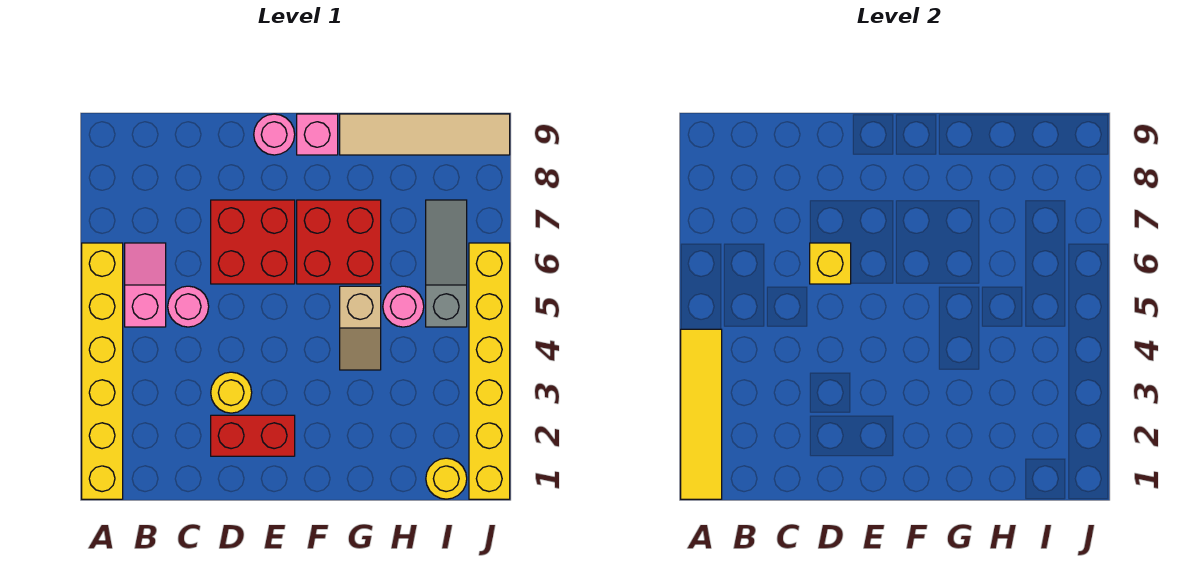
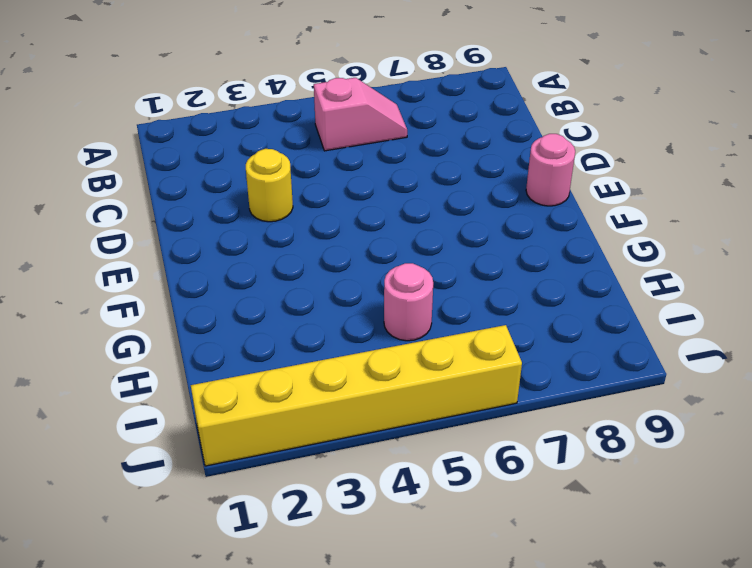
none -> yellow brick A1:A6 level 1
none -> pink round brick C5 level 1
none -> red brick D2:E2 level 1

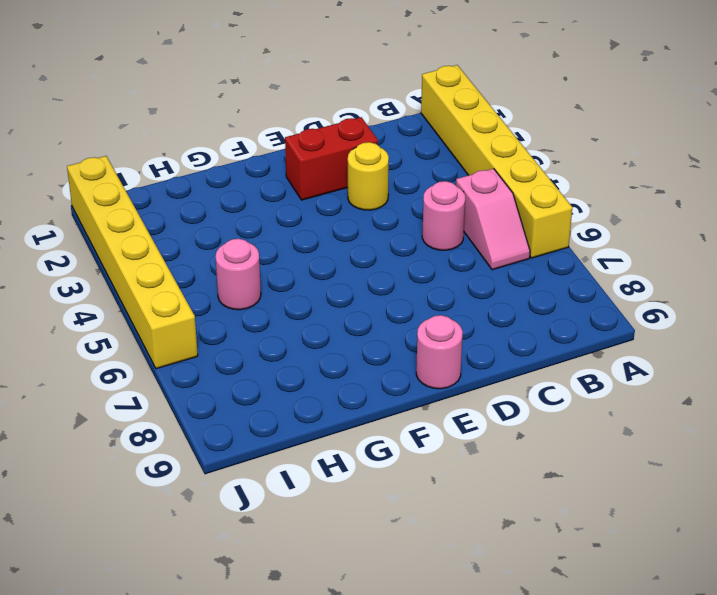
none -> red brick D6:E7 level 1
none -> red brick F6:G7 level 1
none -> pink brick F9 level 1

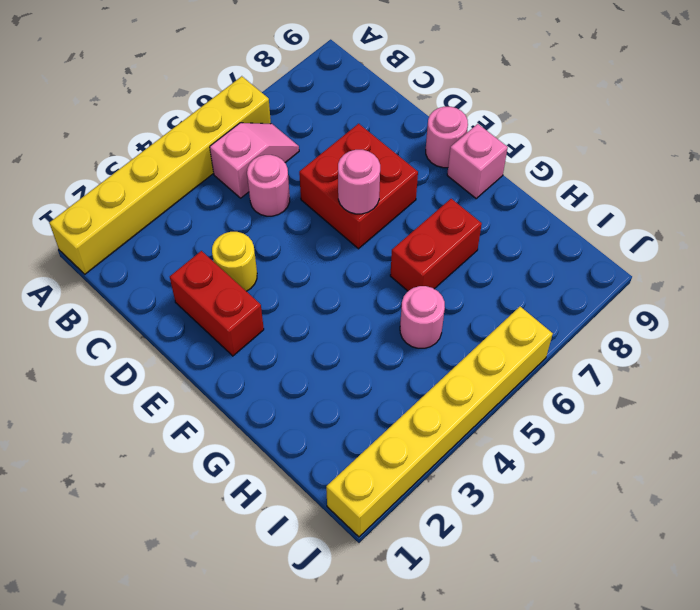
pink round brick E6 level 2 -> none
red brick G6:G7 level 1 -> red brick F6:G7 level 1
none -> tan slope G4:G5 level 1 top 5
none -> tan tile G9:J9 level 1
none -> yellow round brick I1 level 1

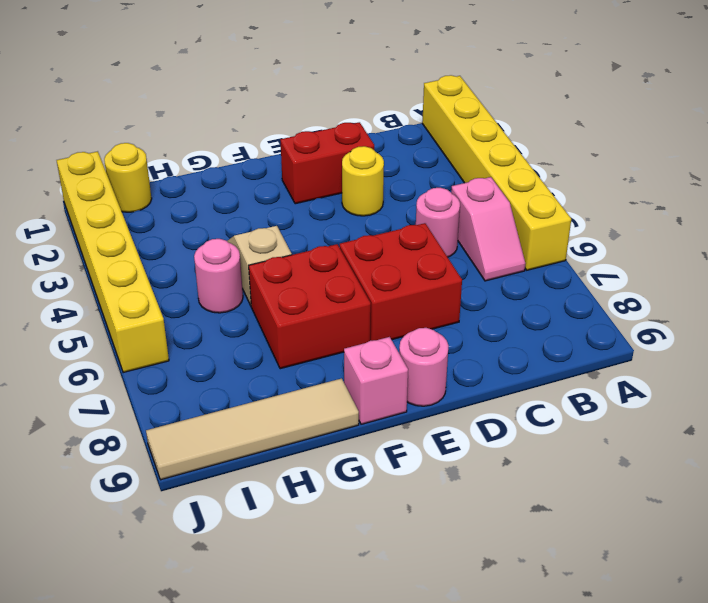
none -> grey slope I5:I7 level 1 top 5
none -> yellow tile A1:A4 level 2
none -> yellow brick D6 level 2

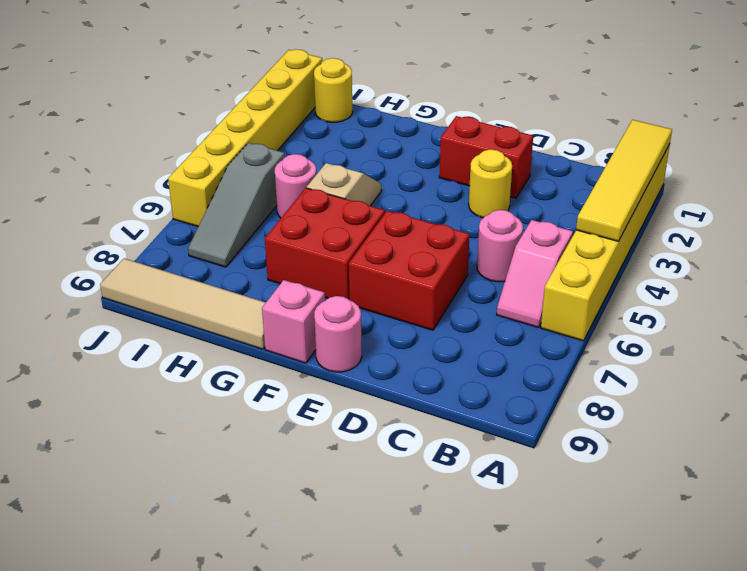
none -> yellow brick D6 level 2

